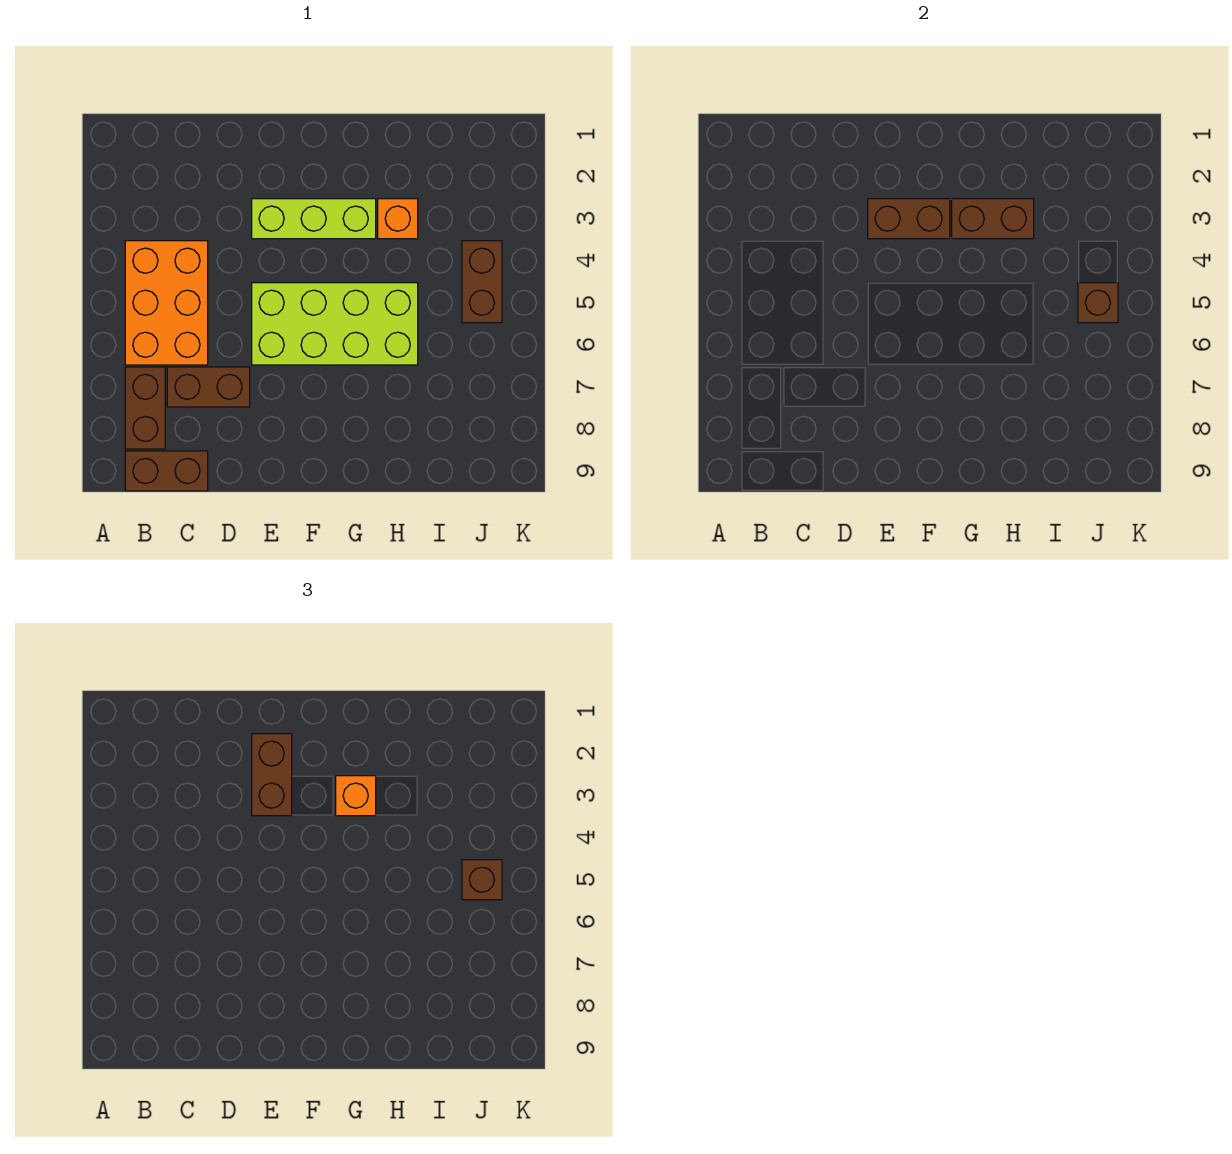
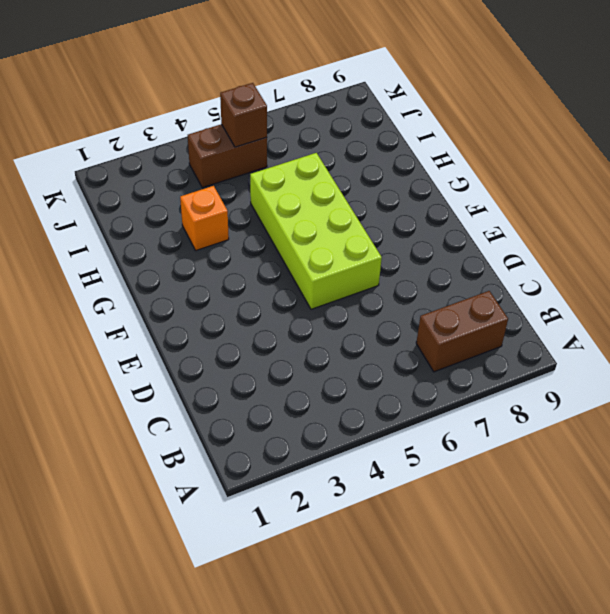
none -> orange brick B4:C6 level 1
none -> brown brick B9:C9 level 1
none -> brown brick C7:D7 level 1

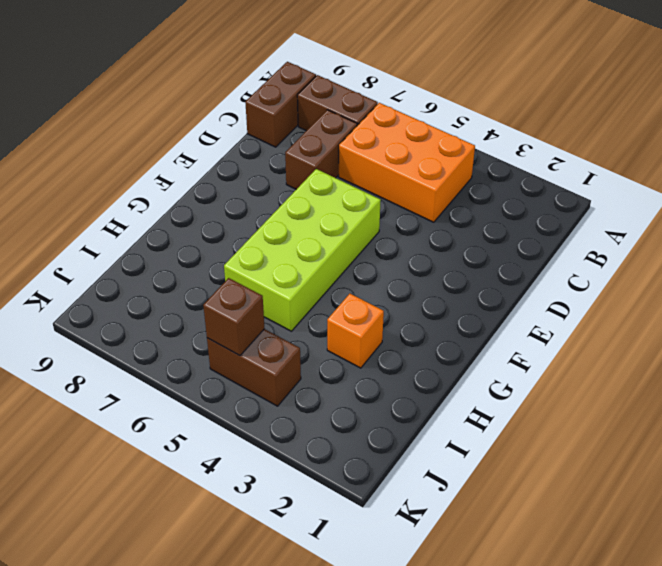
none -> lime brick E3:G3 level 1
none -> brown brick E3:F3 level 2
none -> brown brick G3:H3 level 2

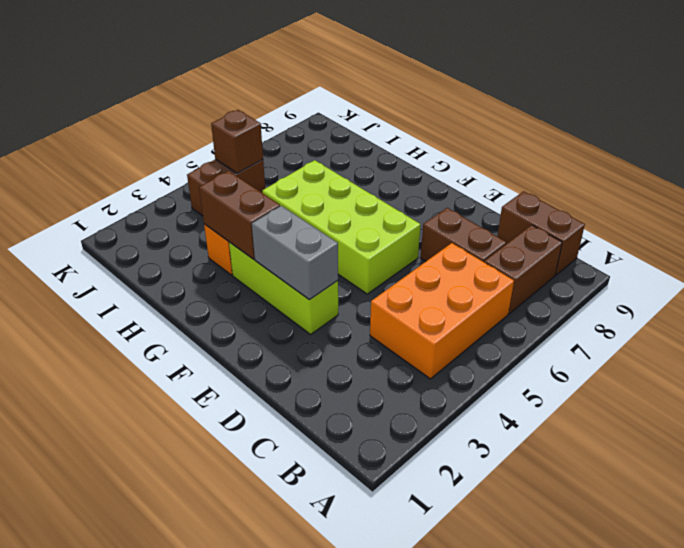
grey brick E3:F3 level 2 -> brown brick E3:F3 level 2
none -> brown brick E2:E3 level 3
none -> orange brick G3 level 3
none -> brown brick J5 level 3

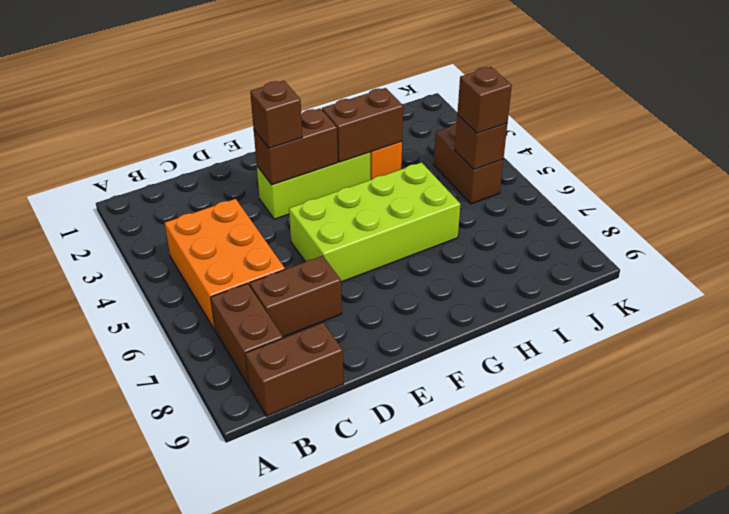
brown brick E3 level 3 -> brown brick E2:E3 level 3
none -> orange brick G3 level 3

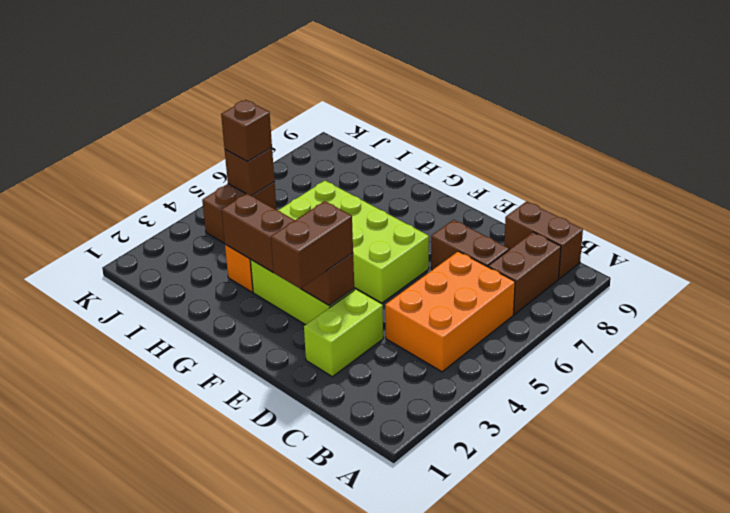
lime brick D2:D3 level 1 -> none
none -> orange brick G3 level 3

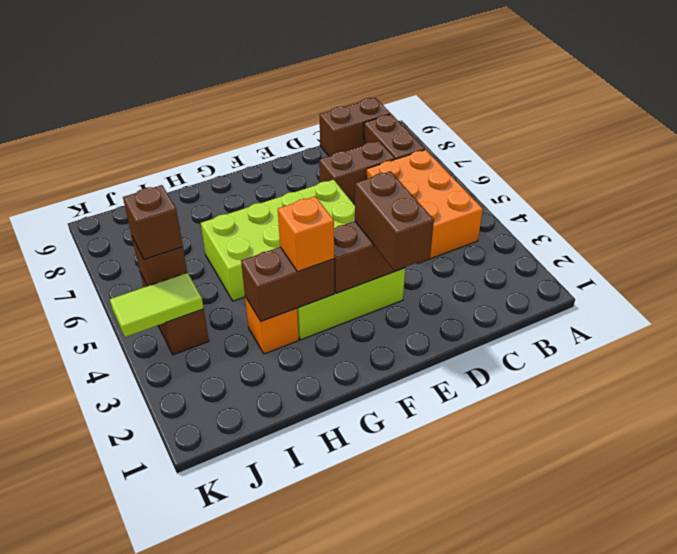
lime tile J4:K4 level 2 -> none

